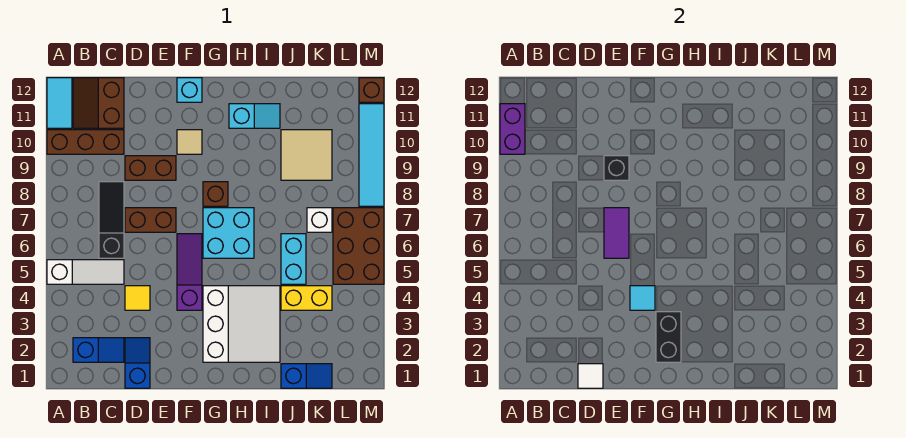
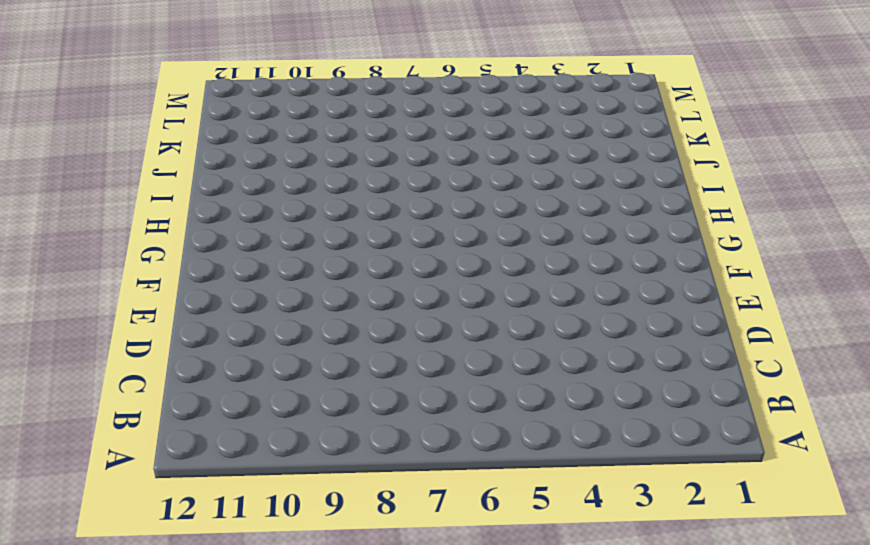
none -> white slope A5:C5 level 1 top A
none -> brown brick A10:C10 level 1
none -> cyan tile A11:A12 level 1
none -> blue slope B2:C2 level 1 top B

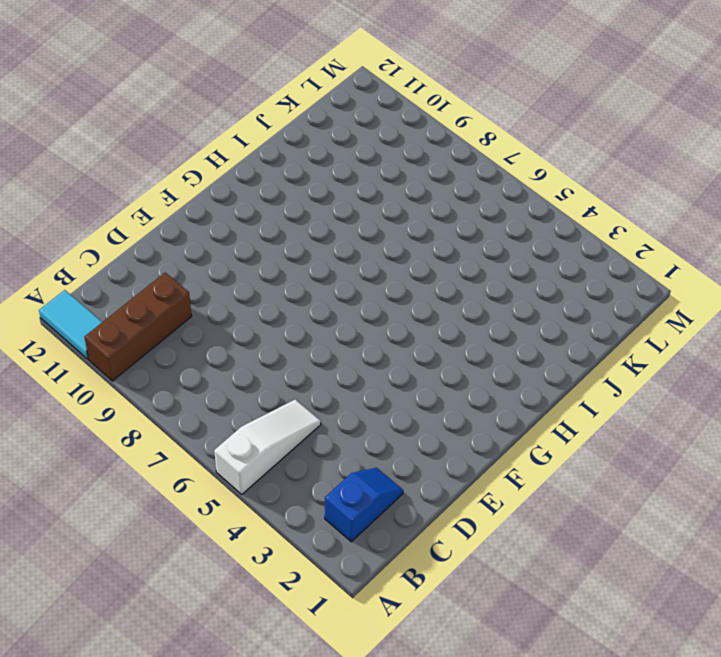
none -> brown slope B11:C12 level 1 top C
none -> black slope C6:C8 level 1 top 6
none -> blue slope D1:D2 level 1 top 1
none -> yellow tile D4 level 1

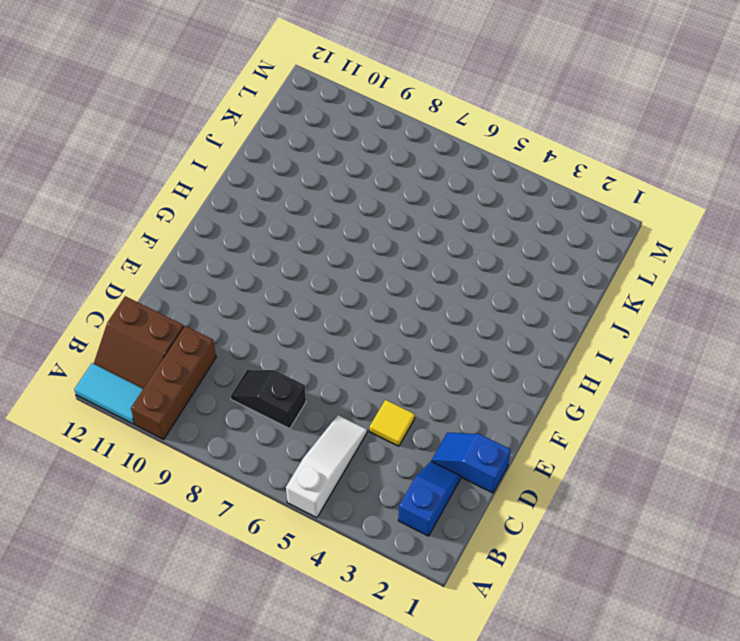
black slope C7:C8 level 1 top 7 -> black slope C6:C8 level 1 top 6
none -> brown brick D7:E7 level 1
none -> brown brick D9:E9 level 1
none -> purple slope F4:F6 level 1 top 4
none -> tan tile F10 level 1

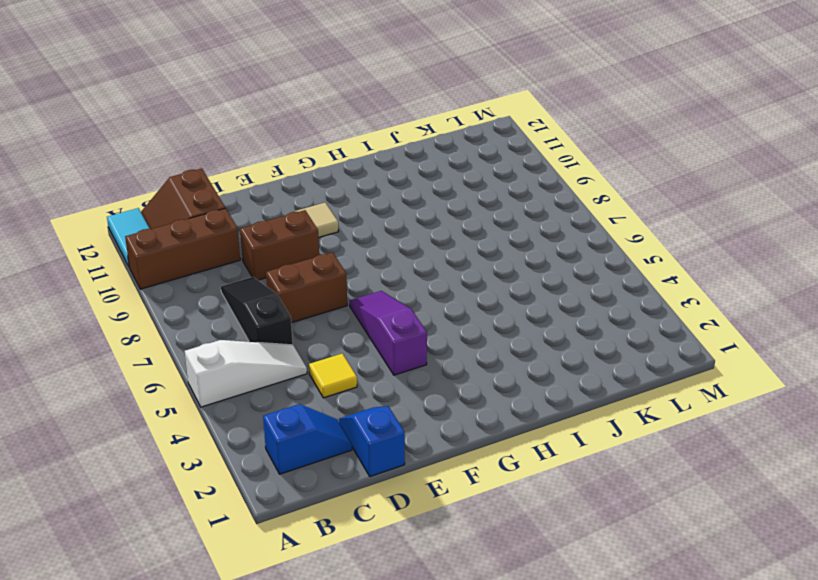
none -> cyan brick F12 level 1
none -> white slope G2:I4 level 1 top G
none -> cyan brick G6:H7 level 1
none -> brown brick G8 level 1

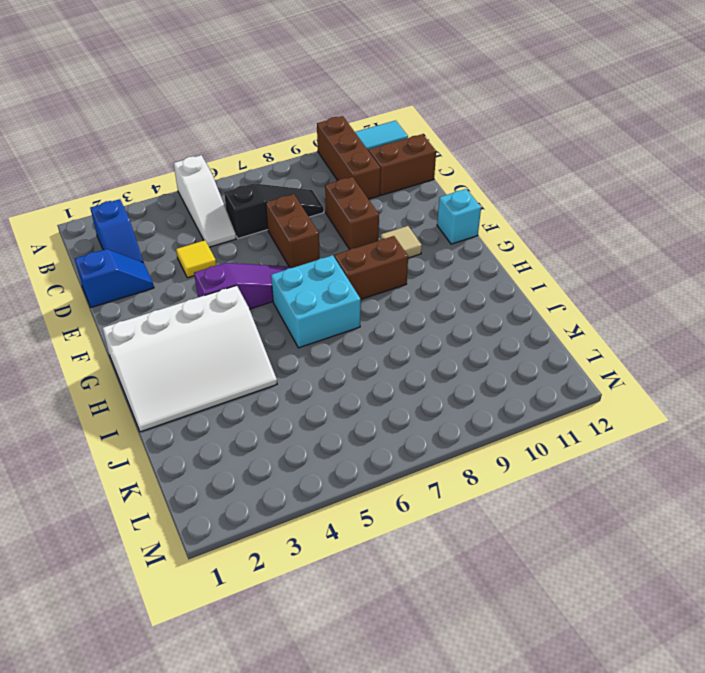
white slope G1:I4 level 1 top G -> white slope G2:I4 level 1 top G
brown brick G8:G9 level 1 -> brown brick G8 level 1
none -> cyan slope H11:I11 level 1 top H
none -> blue slope J1:K1 level 1 top J
none -> yellow brick J4:K4 level 1
none -> cyan brick J5:J6 level 1

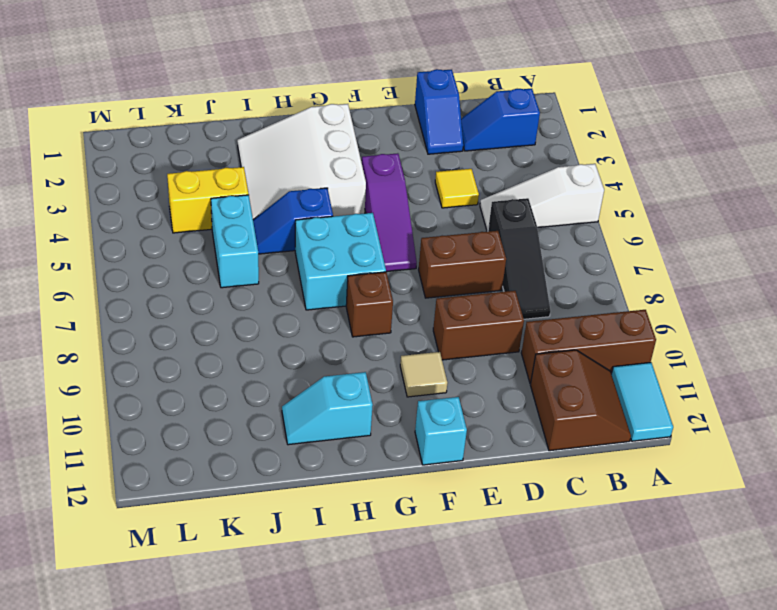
blue slope H5:I5 level 1 top H -> blue slope J1:K1 level 1 top J
none -> tan tile J9:K10 level 1
none -> white brick K7 level 1
none -> brown brick L5:M7 level 1
none -> cyan tile M8:M11 level 1

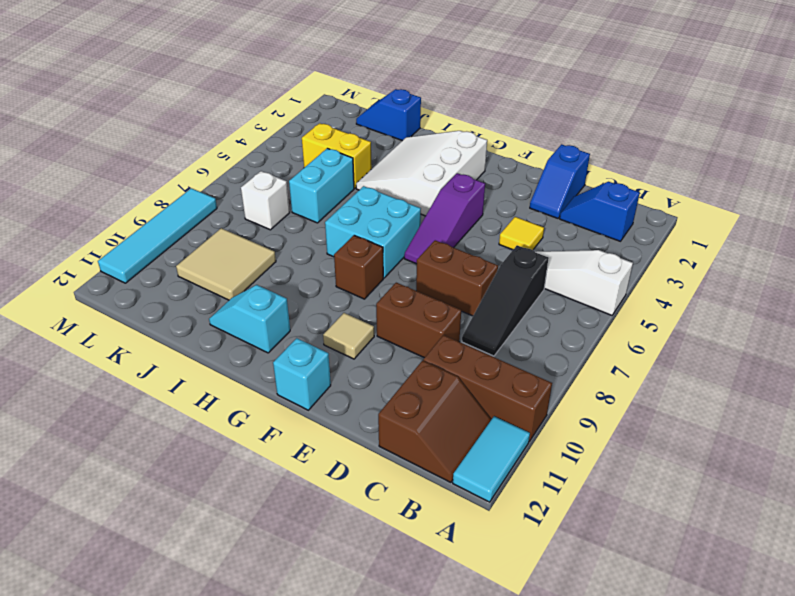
none -> brown brick L5:M7 level 1
none -> brown brick M12 level 1
none -> purple brick A10:A11 level 2
none -> white tile D1 level 2

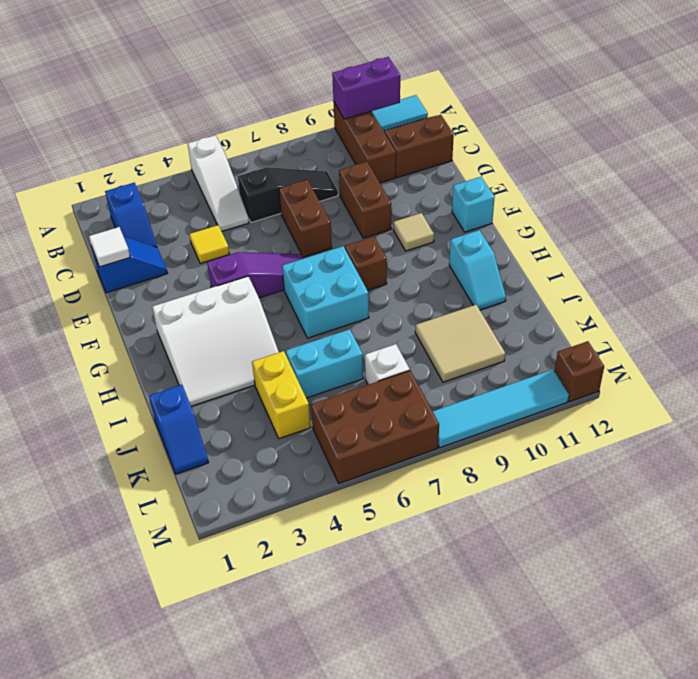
none -> purple tile E6:E7 level 2
none -> black brick E9 level 2
none -> cyan tile F4 level 2
none -> black brick G2:G3 level 2

